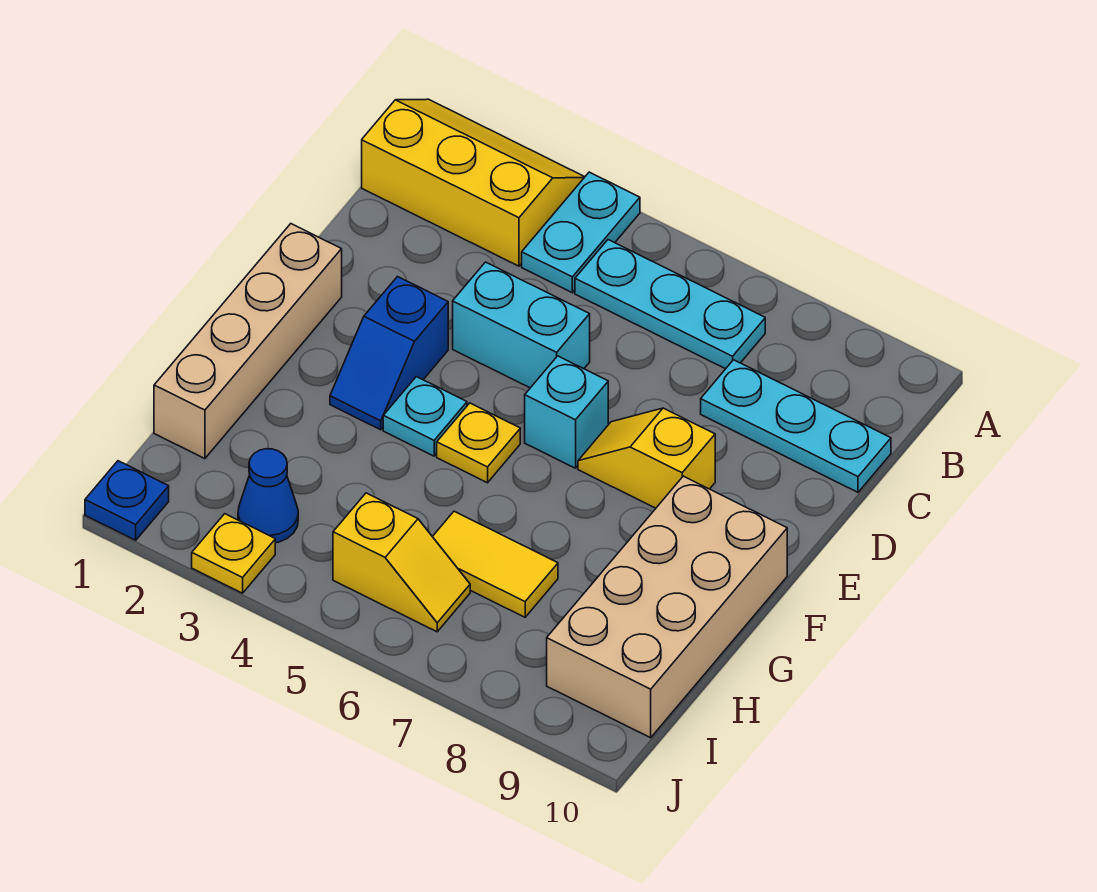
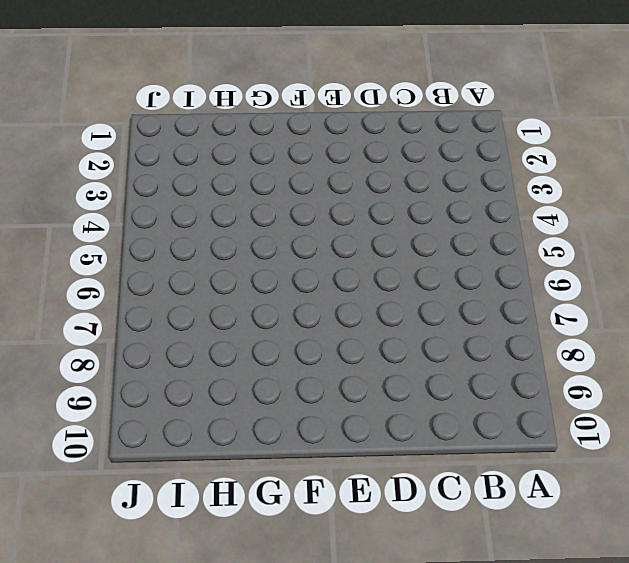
none -> yellow slope A1:B3 level 1 top B
none -> cyan plate A4:B4 level 1
none -> cyan plate B5:B7 level 1

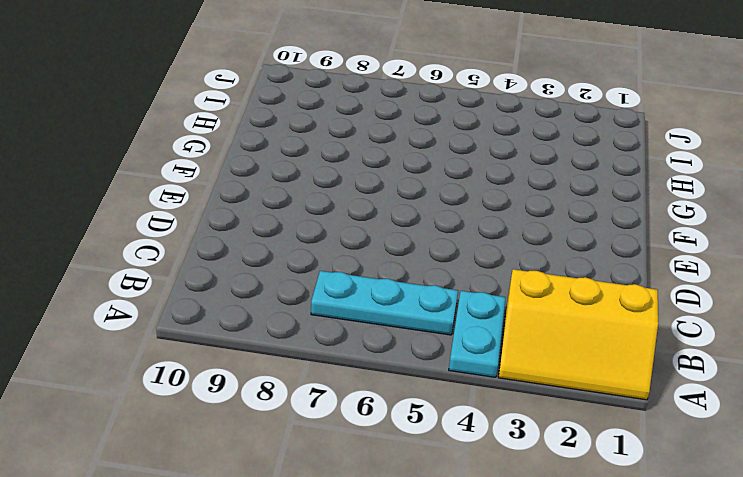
none -> cyan plate C8:C10 level 1
none -> cyan brick D4:D5 level 1
none -> tan brick E1:H1 level 1

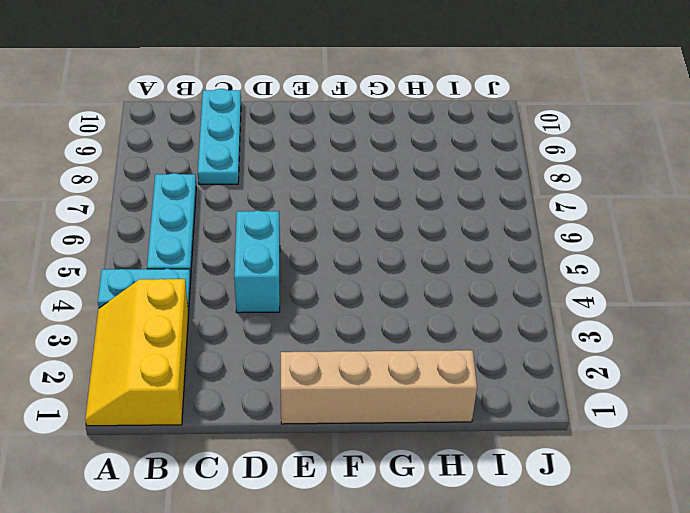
none -> blue slope E3:F3 level 1 top E
none -> cyan brick E6 level 1
none -> yellow slope E7:E8 level 1 top 8

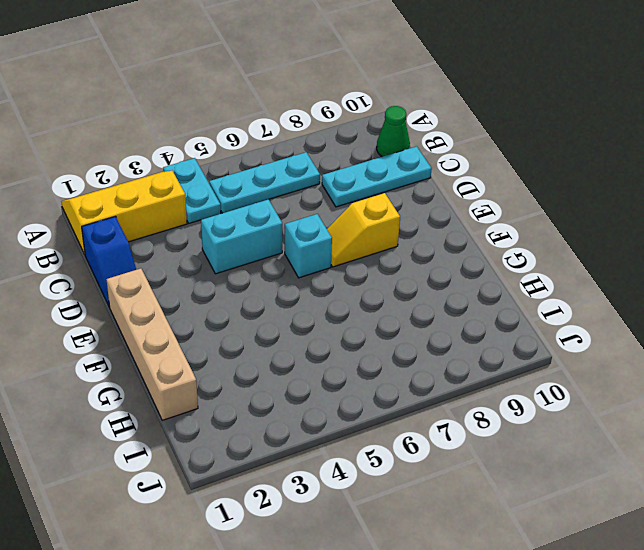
green cone B10 level 1 -> none
blue slope C1:D1 level 1 top C -> blue slope E3:F3 level 1 top E
none -> cyan plate F4 level 1
none -> yellow plate F5 level 1
none -> tan brick F9:I10 level 1

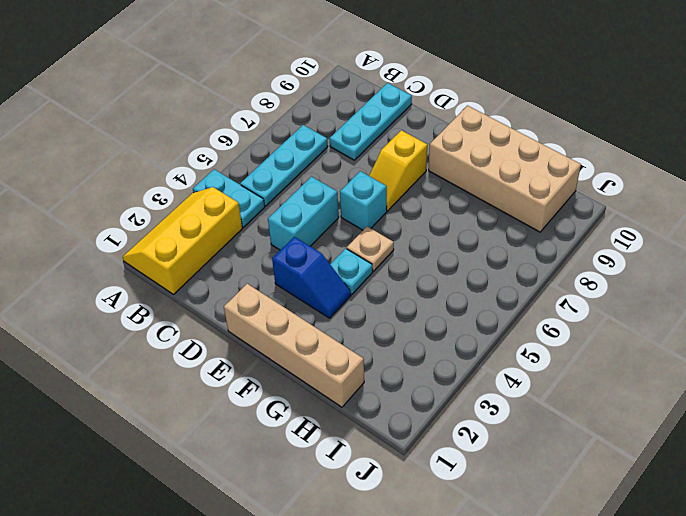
tan plate F5 level 1 -> yellow plate F5 level 1
none -> yellow tile H6:H7 level 1
none -> blue cone I3 level 1
none -> yellow slope I5:I6 level 1 top 5

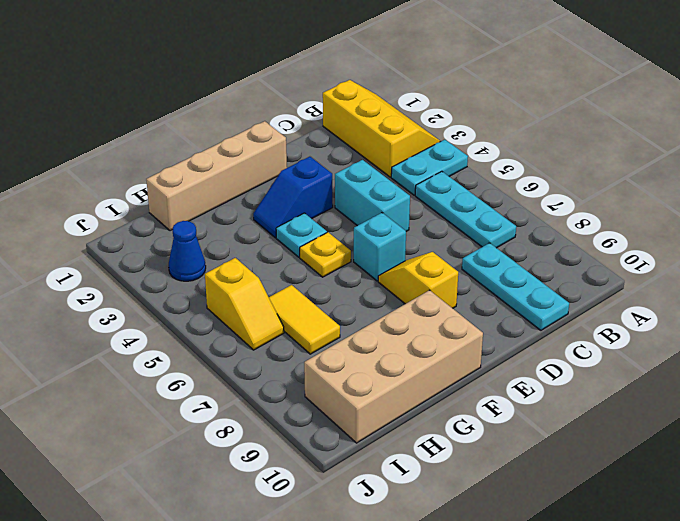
none -> blue plate J1 level 1
none -> yellow plate J3 level 1

